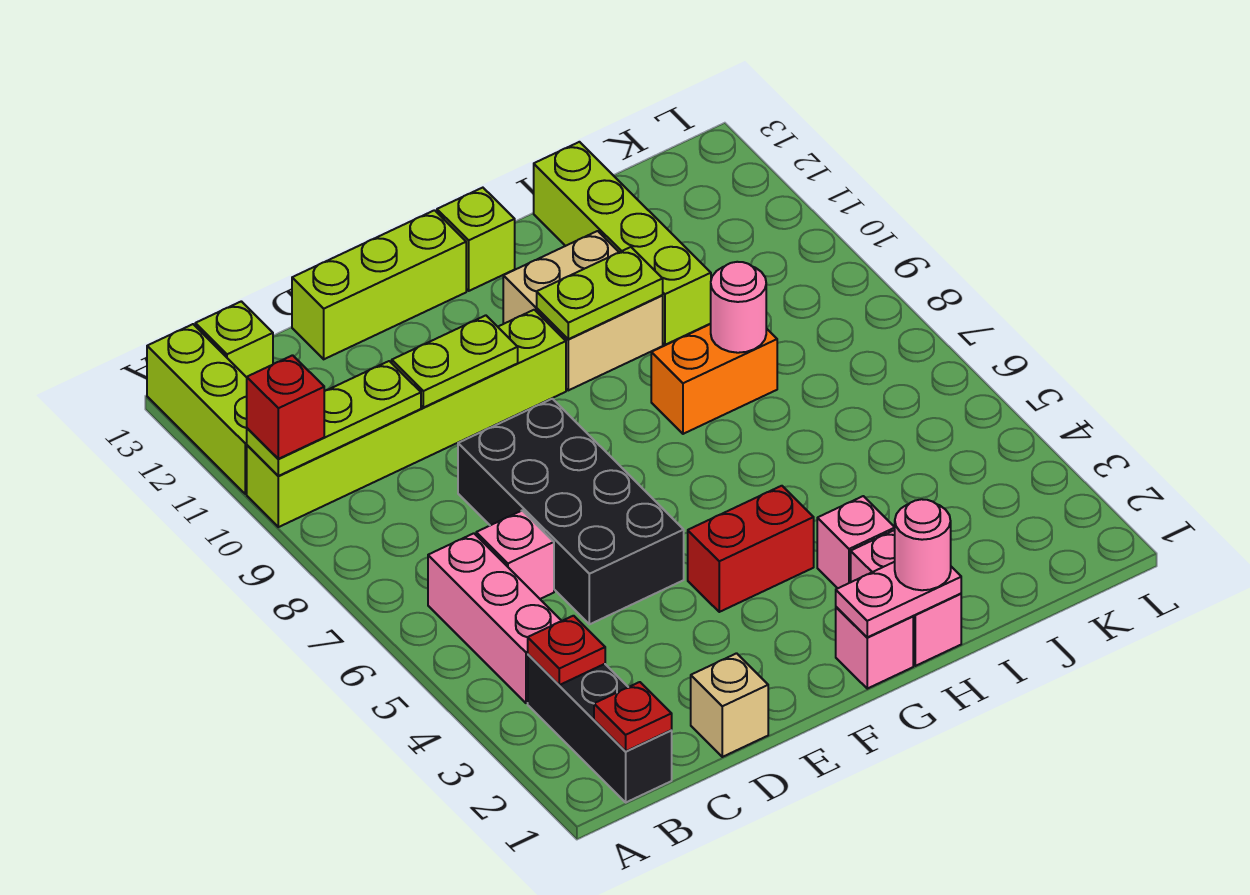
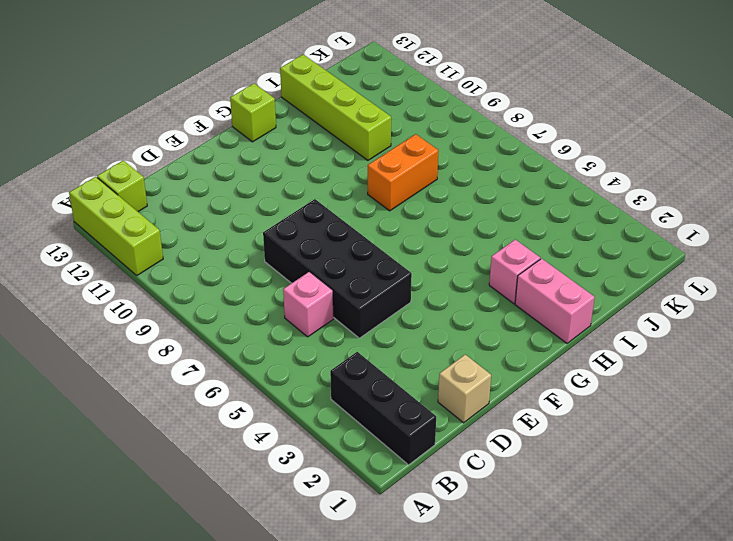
none -> lime brick A10:F10 level 1
none -> pink brick B4:B6 level 1
none -> lime brick D13:F13 level 1

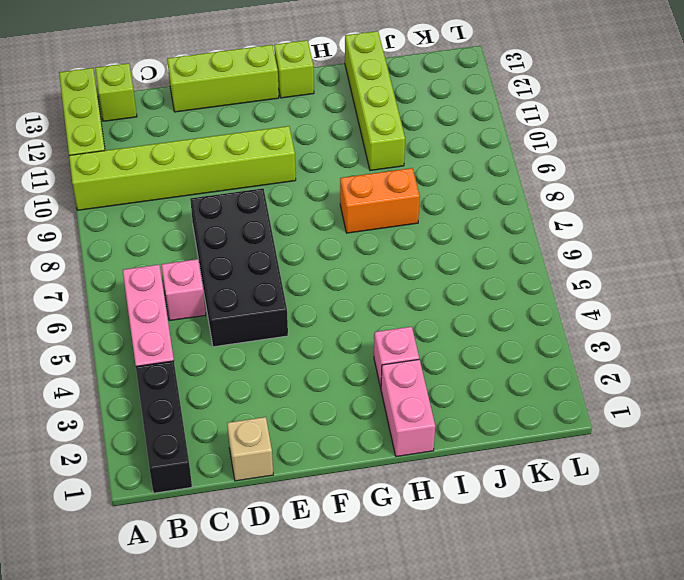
none -> red brick F4:G4 level 1
none -> pink brick G1 level 1
none -> tan brick G10:H11 level 1

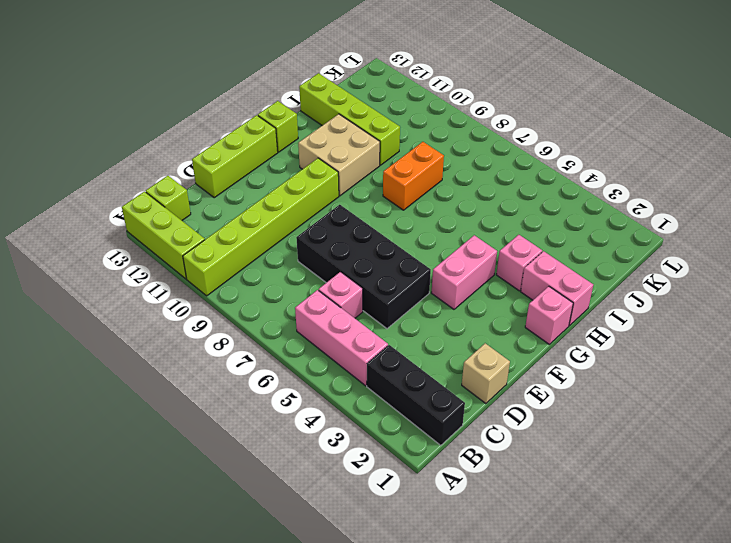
pink brick F4:G4 level 1 -> red brick F4:G4 level 1
none -> lime plate A10:C10 level 2
none -> red plate B1 level 2
none -> red plate B3 level 2

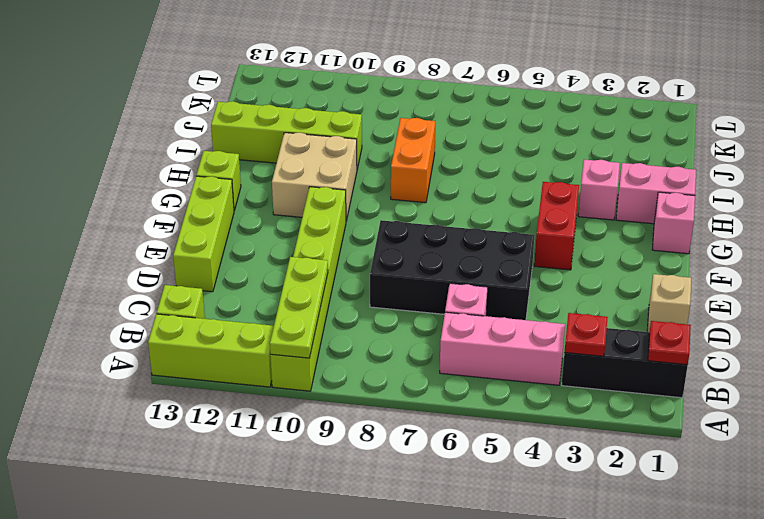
none -> lime plate D10:E10 level 2
none -> pink plate G1:H1 level 2
none -> lime plate G10:H10 level 2

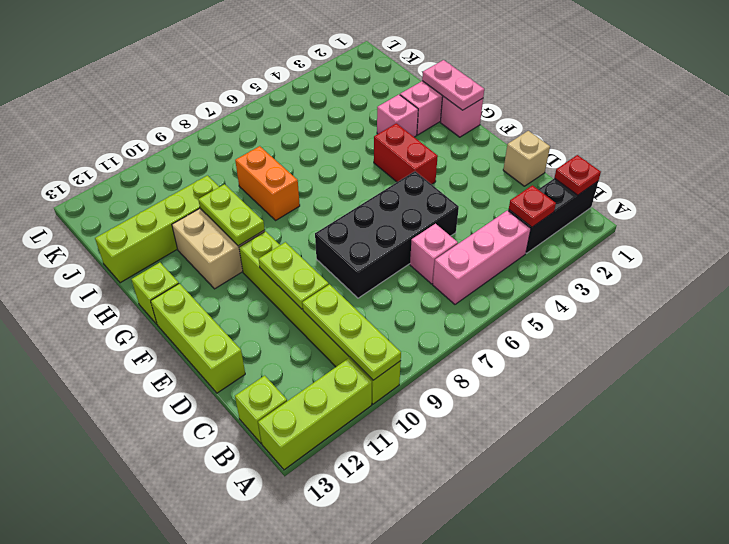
none -> pink round brick I8 level 2
none -> red brick A10 level 3
none -> pink round brick H1 level 3

